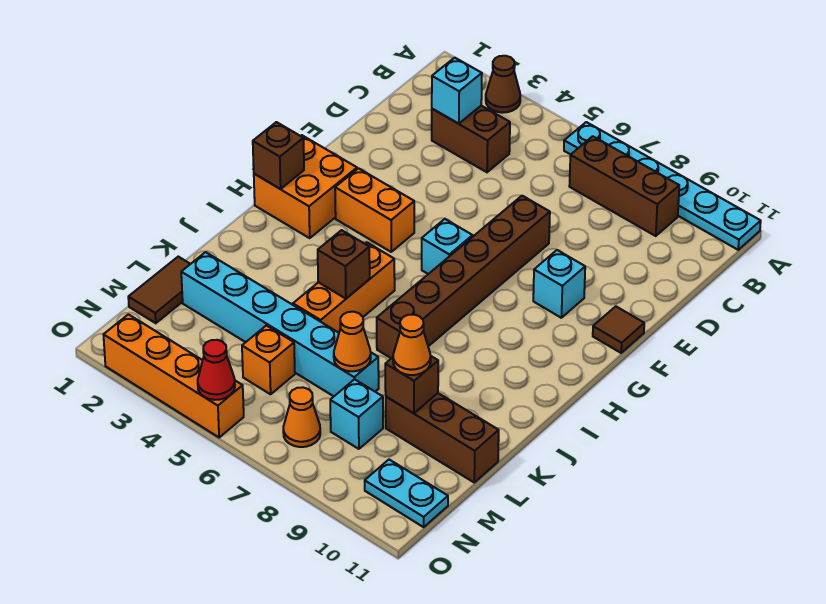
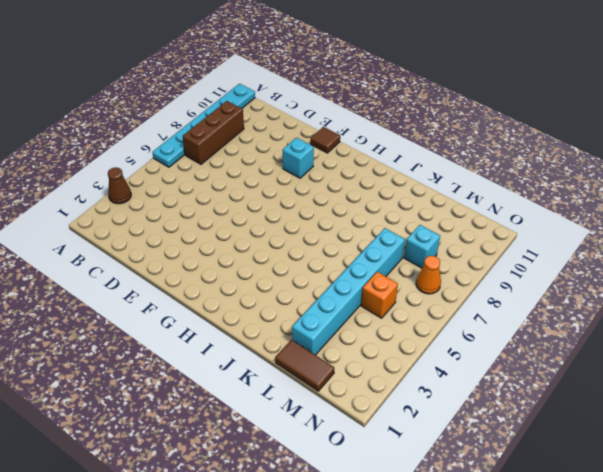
none -> brown brick C3:C4 level 1
none -> brown brick E7:J7 level 1
none -> orange brick G1:H2 level 1

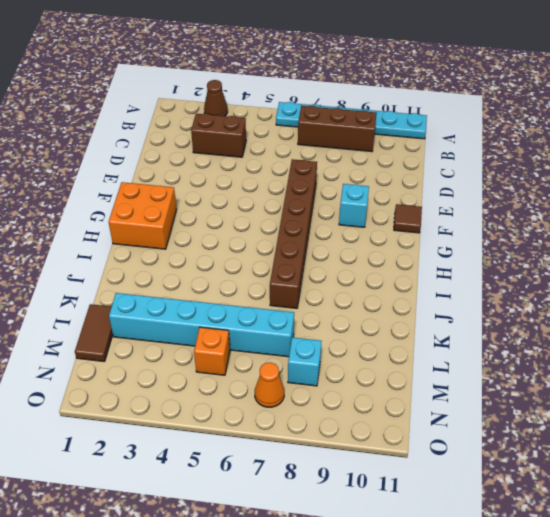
none -> orange brick G3:G4 level 1
none -> cyan brick G6 level 1
none -> orange brick I5:K5 level 1

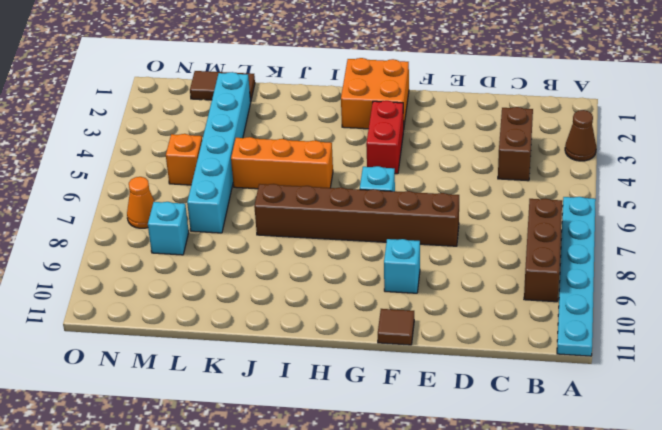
red brick G3:G4 level 1 -> orange brick G3:G4 level 1
none -> brown brick L9:L11 level 1
none -> cyan plate N10:N11 level 1
none -> orange brick O2:O5 level 1

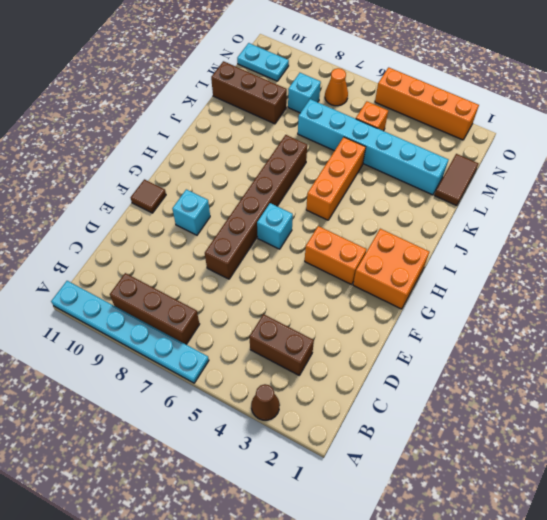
none -> cyan brick C3 level 2
none -> brown brick H1 level 2
none -> brown brick J5 level 2

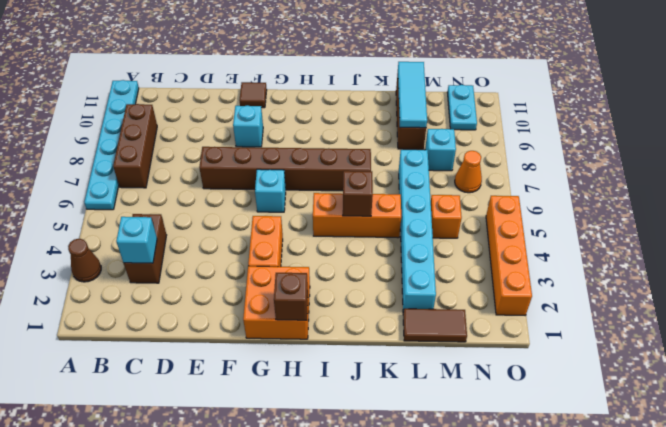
cyan tile L9:L11 level 2 -> brown brick L9 level 2
none -> orange cone L7 level 2
none -> red cone O5 level 2
none -> orange cone L9 level 3

